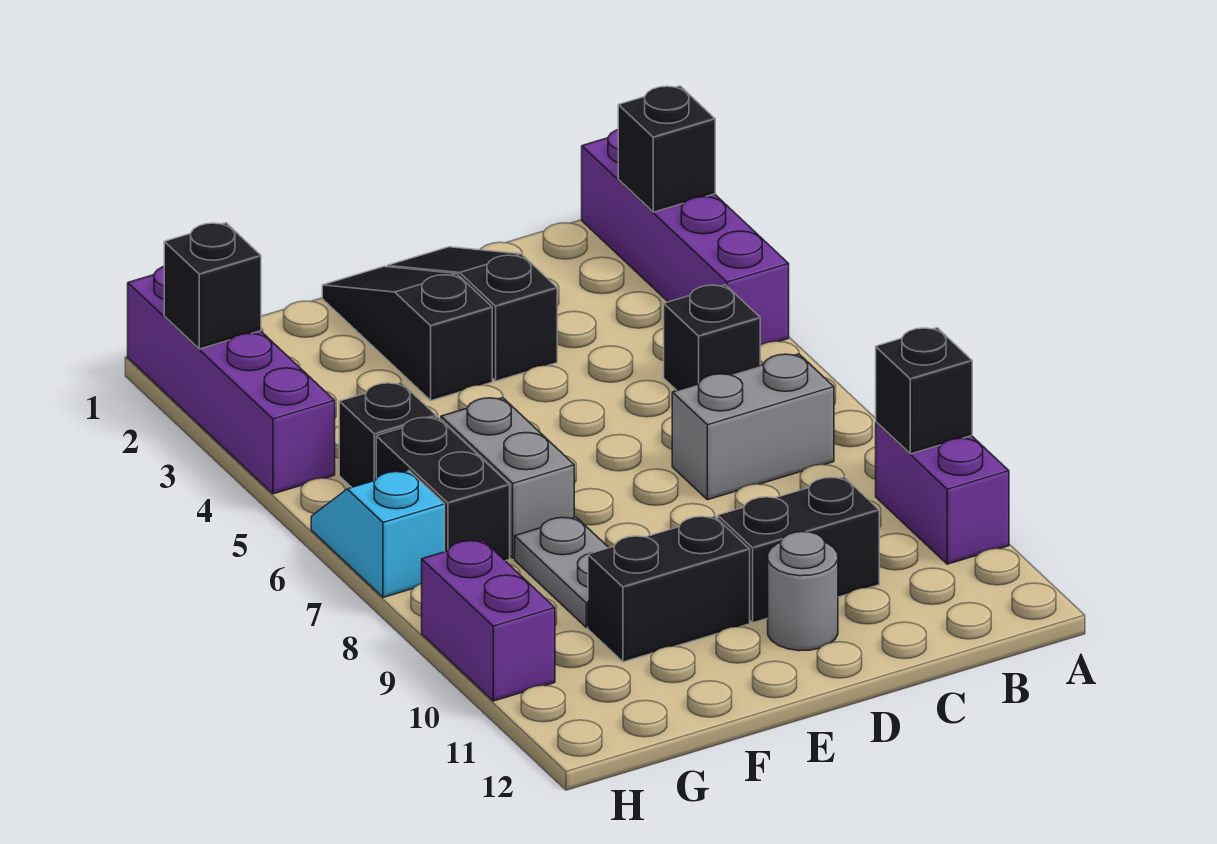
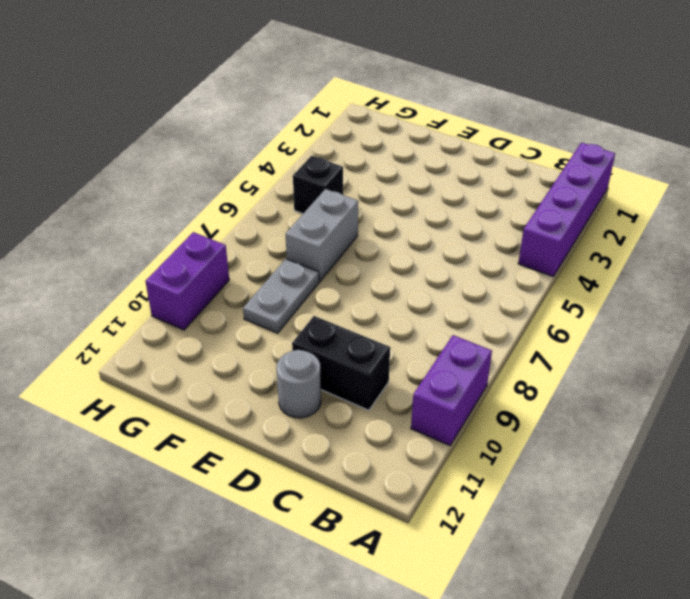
none -> black brick B5 level 1
none -> grey brick B7:C7 level 1
none -> black slope D1:D3 level 1 top 3

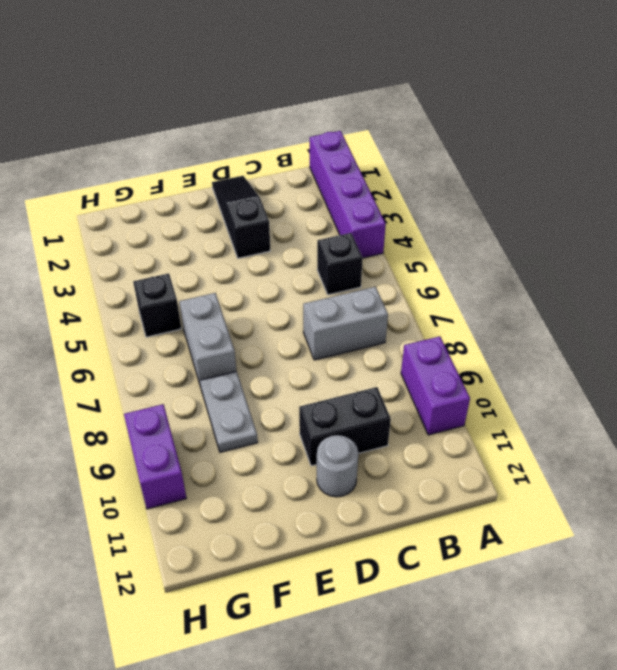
none -> black slope E1:E3 level 1 top 3
none -> black brick E10:F10 level 1
none -> black brick G6:G7 level 1

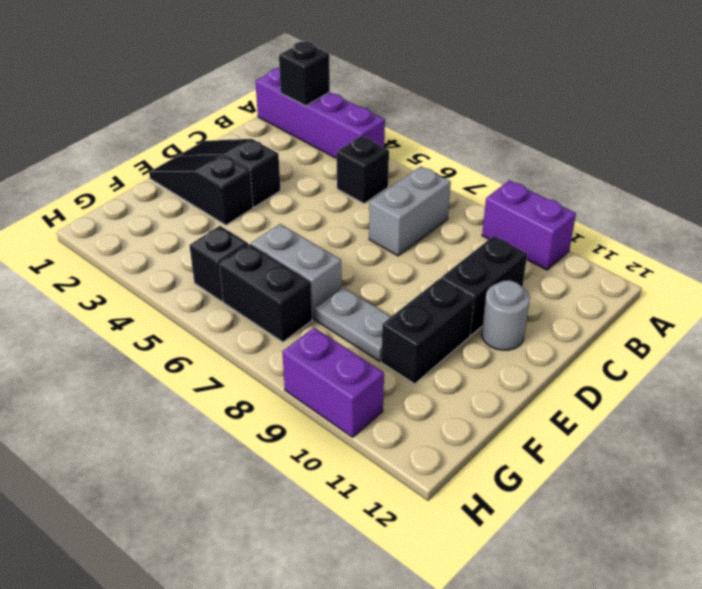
none -> purple brick H1:H4 level 1
none -> cyan slope H6:H7 level 1 top 7
none -> black brick A9 level 2

